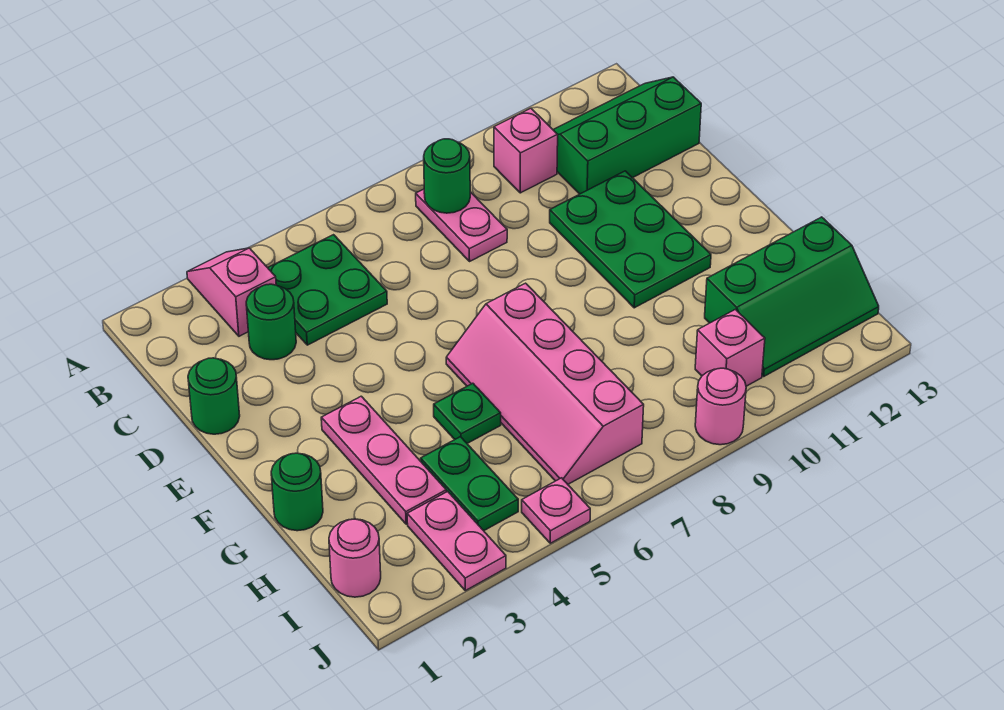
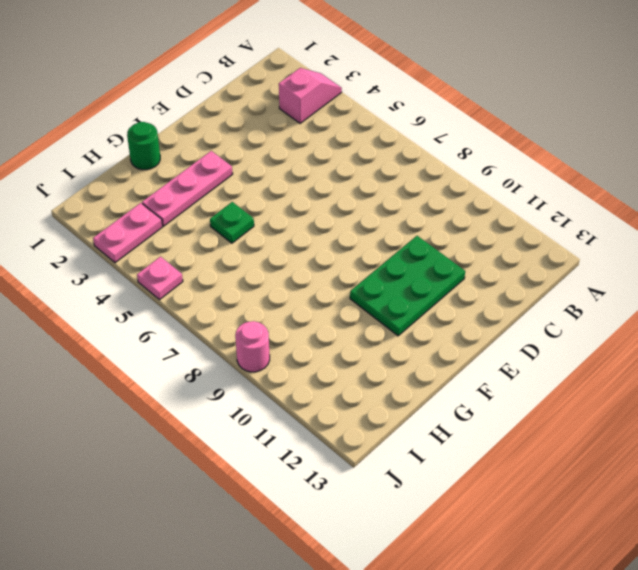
none -> green plate B4:C5 level 1
none -> pink plate B8:C8 level 1
none -> pink brick B10 level 1

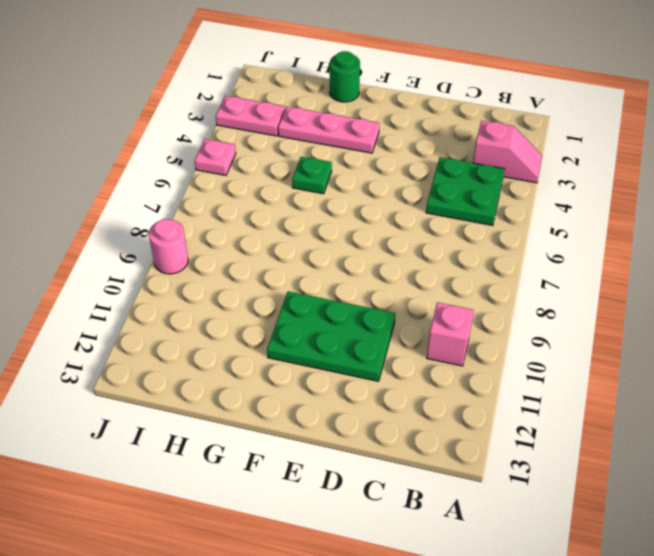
none -> pink plate B8:C8 level 1
none -> green slope B11:C13 level 1 top C
none -> green round brick C3 level 1

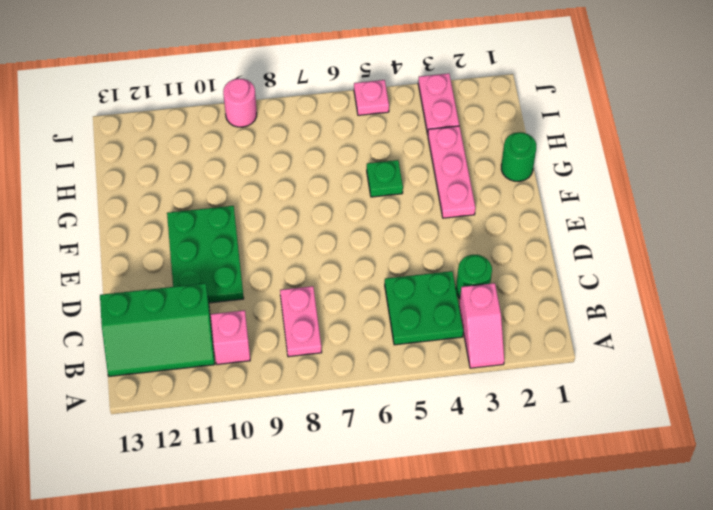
none -> green round brick D1 level 1
none -> pink slope F6:I7 level 1 top 7
none -> green plate H4:I4 level 1

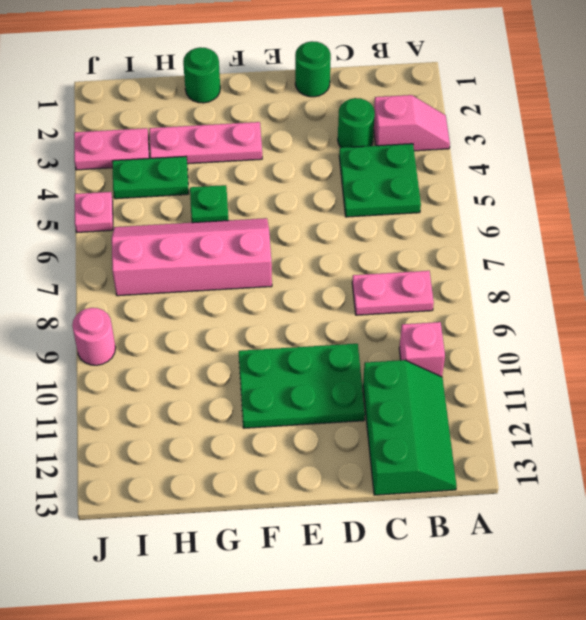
none -> green slope H11:I13 level 1 top H
none -> pink round brick I1 level 1
none -> pink brick I10 level 1

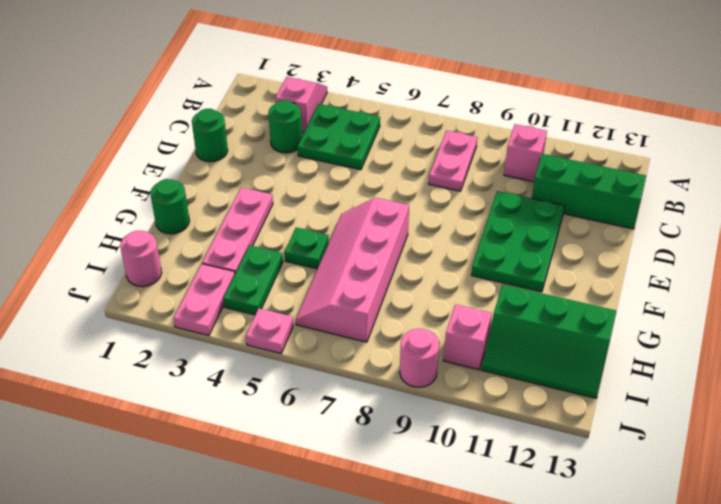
none -> green round brick B8 level 2

